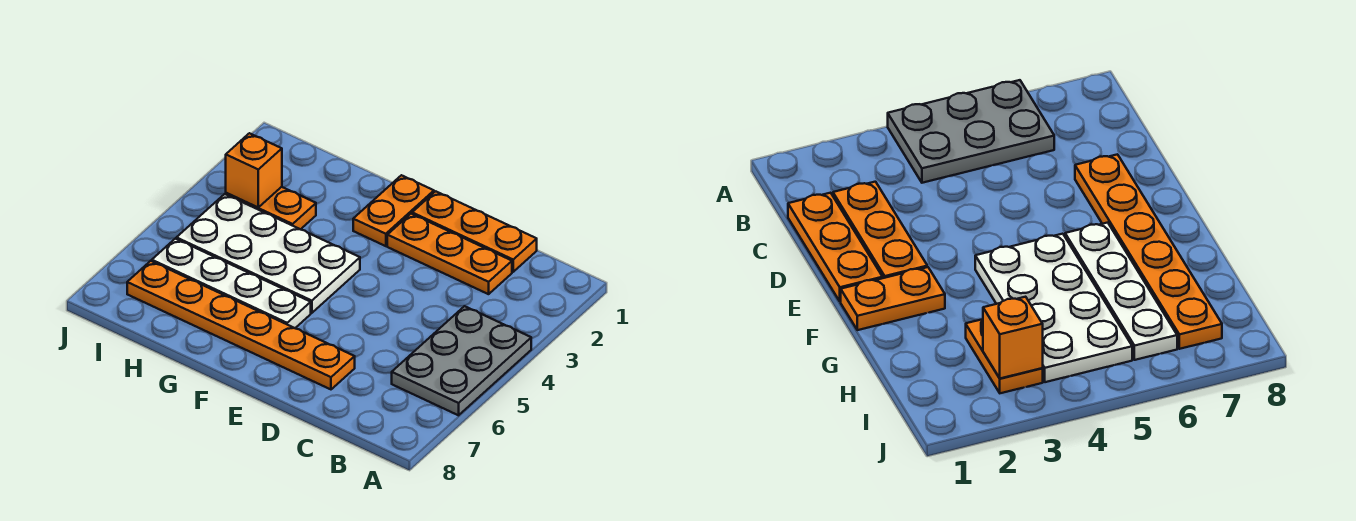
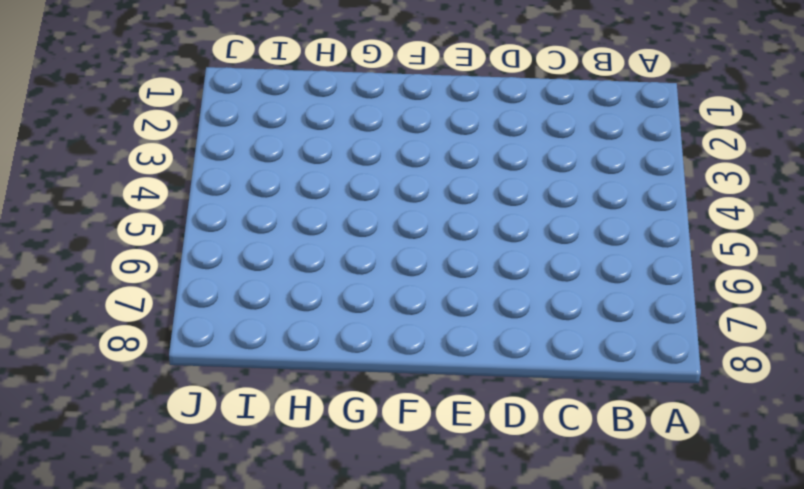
none -> grey plate A4:B6 level 1
none -> orange plate C1:E1 level 1

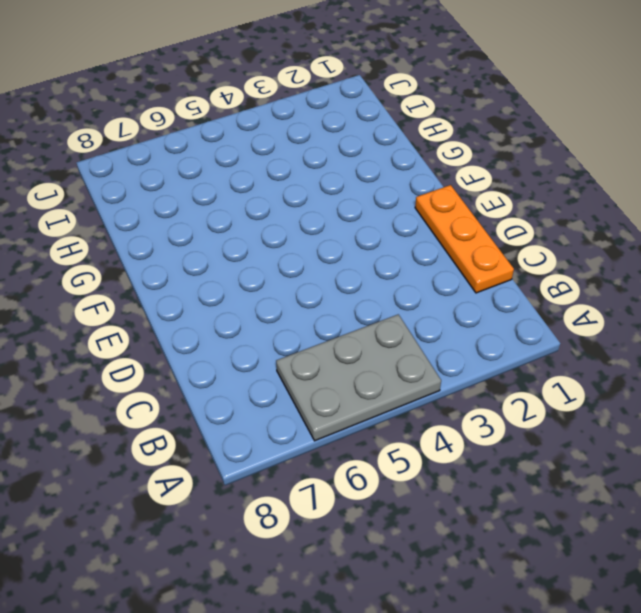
none -> orange plate C2:E2 level 1
none -> orange plate D7:I7 level 1

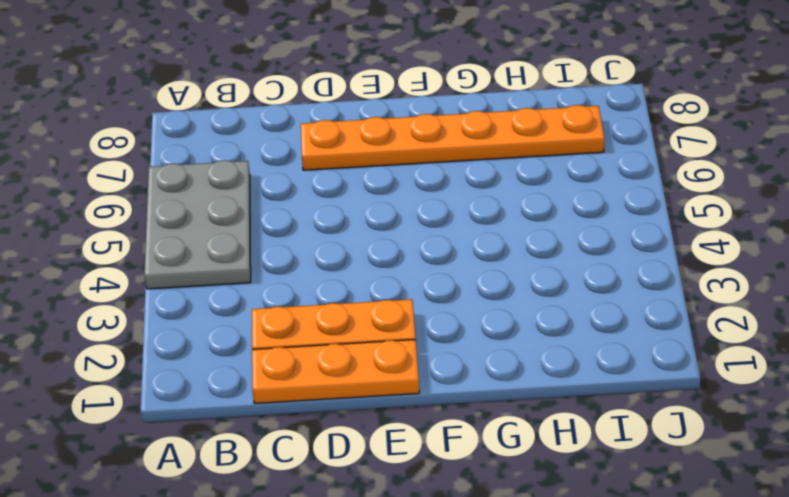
none -> orange plate F1:F2 level 1
none -> white plate F4:I5 level 1

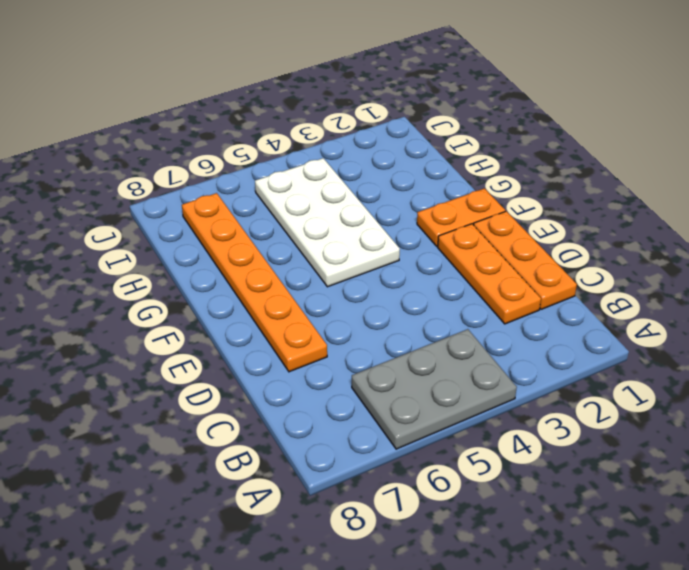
none -> white plate F6:I6 level 1
none -> orange plate H3:I3 level 1

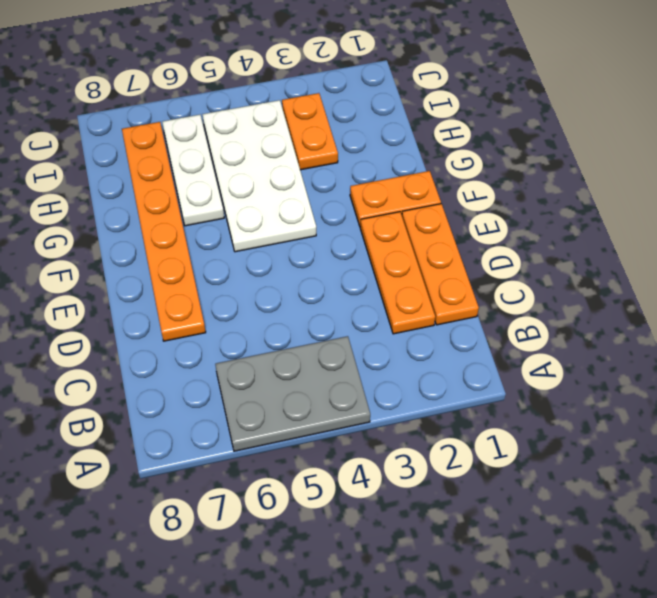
white plate G6:I6 level 1 -> white plate F6:I6 level 1
none -> orange brick I3 level 2

